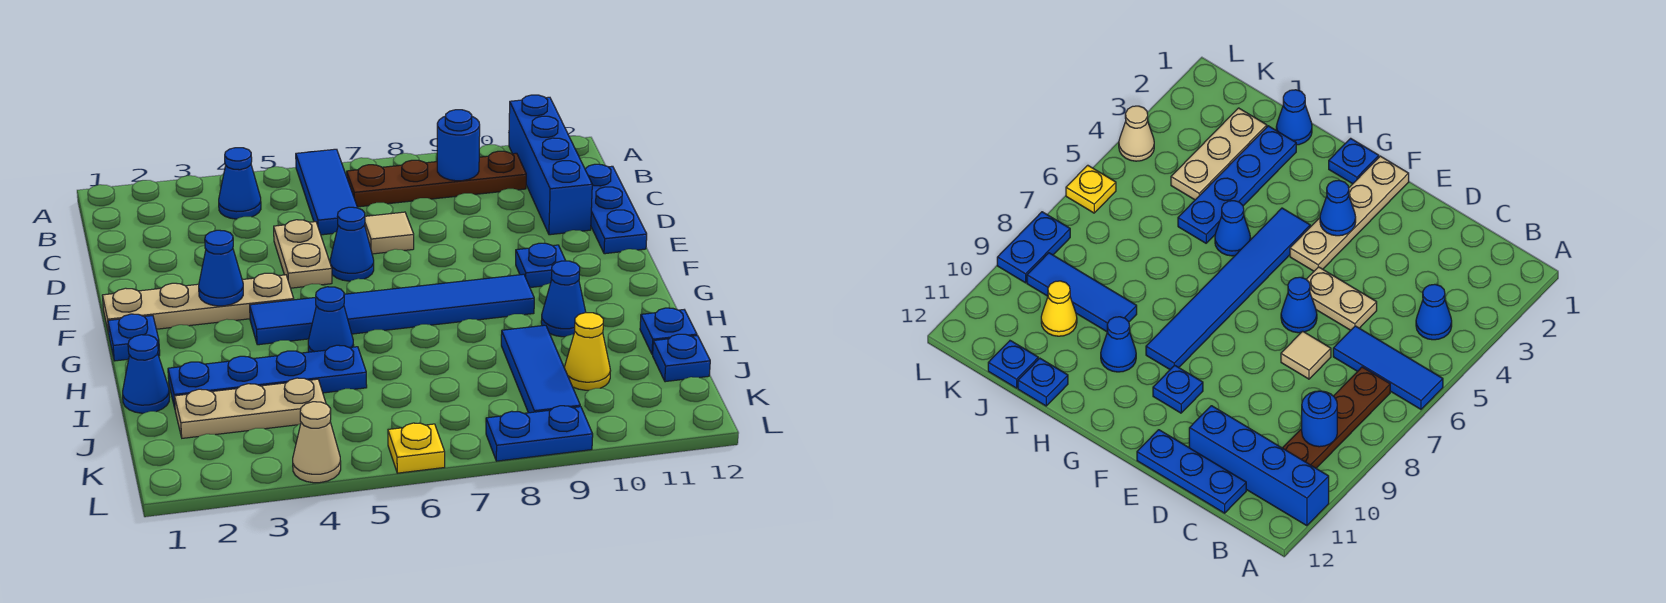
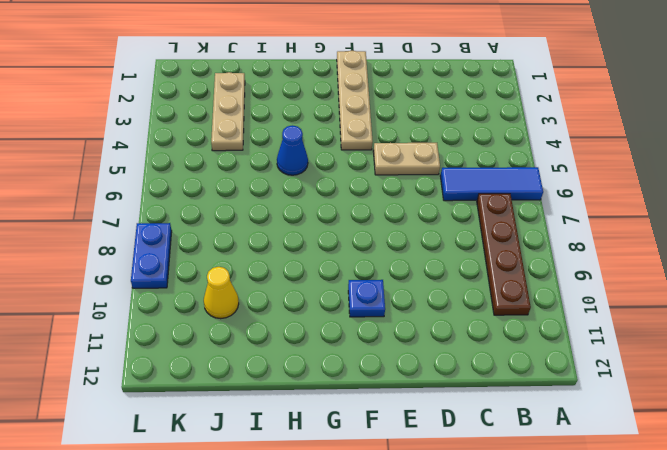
none -> blue brick A11:D11 level 1
none -> blue cone B4 level 1
none -> blue plate C12:E12 level 1

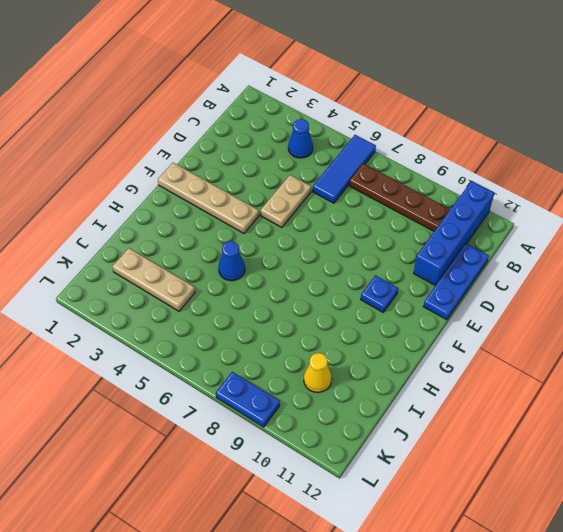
none -> tan tile D7 level 1
none -> blue cone E6 level 1
none -> blue plate G1 level 1

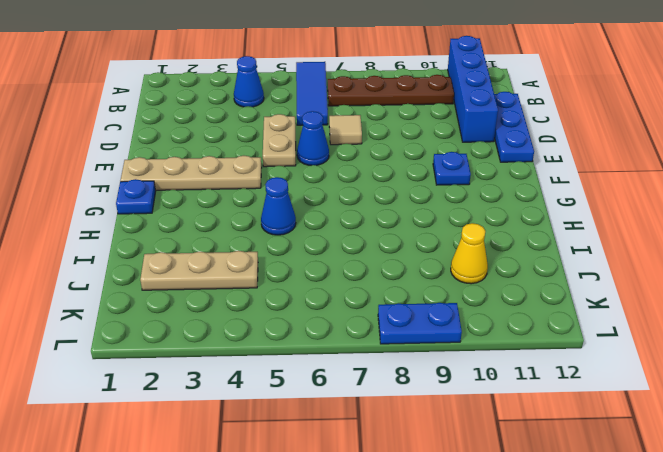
none -> blue tile G4:G9 level 1
none -> blue cone H10 level 1
none -> blue cone I1 level 1

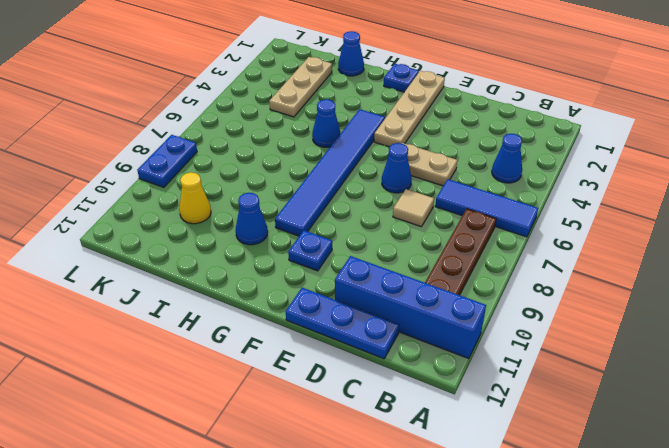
none -> blue plate I2:I5 level 1
none -> blue tile I9:K9 level 1
none -> blue plate I12 level 1

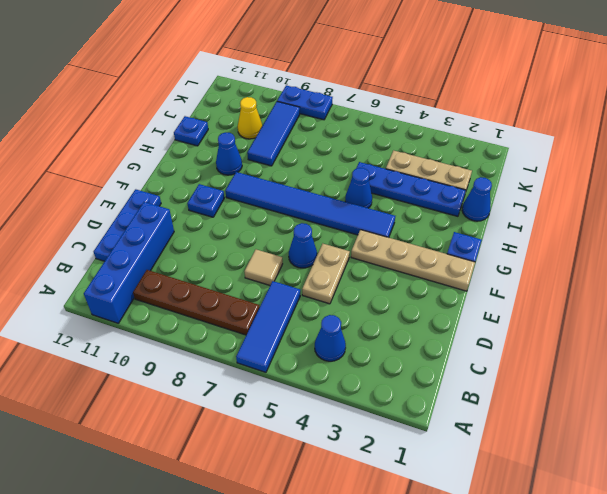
none -> blue plate J12 level 1
none -> tan cone L4 level 1
none -> yellow plate L6 level 1

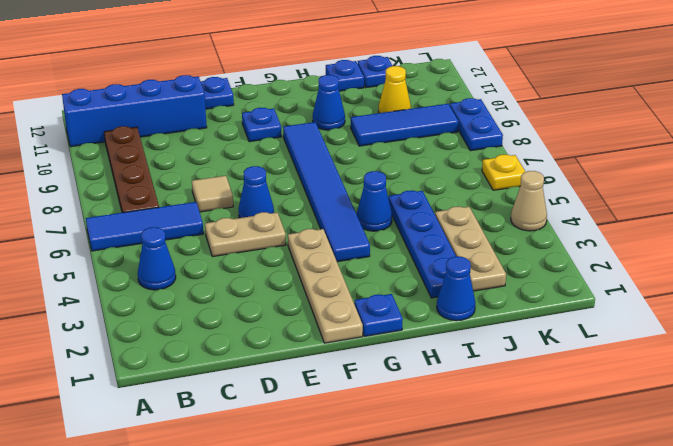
none -> blue round brick B9 level 2
none -> blue cone F3 level 2

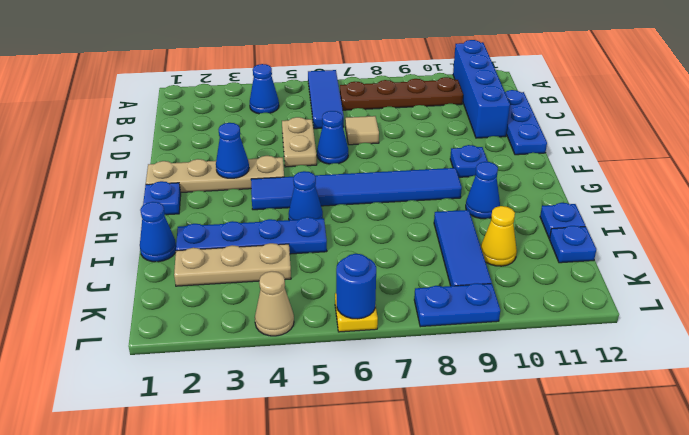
blue round brick L6 level 2 -> blue round brick B9 level 2

